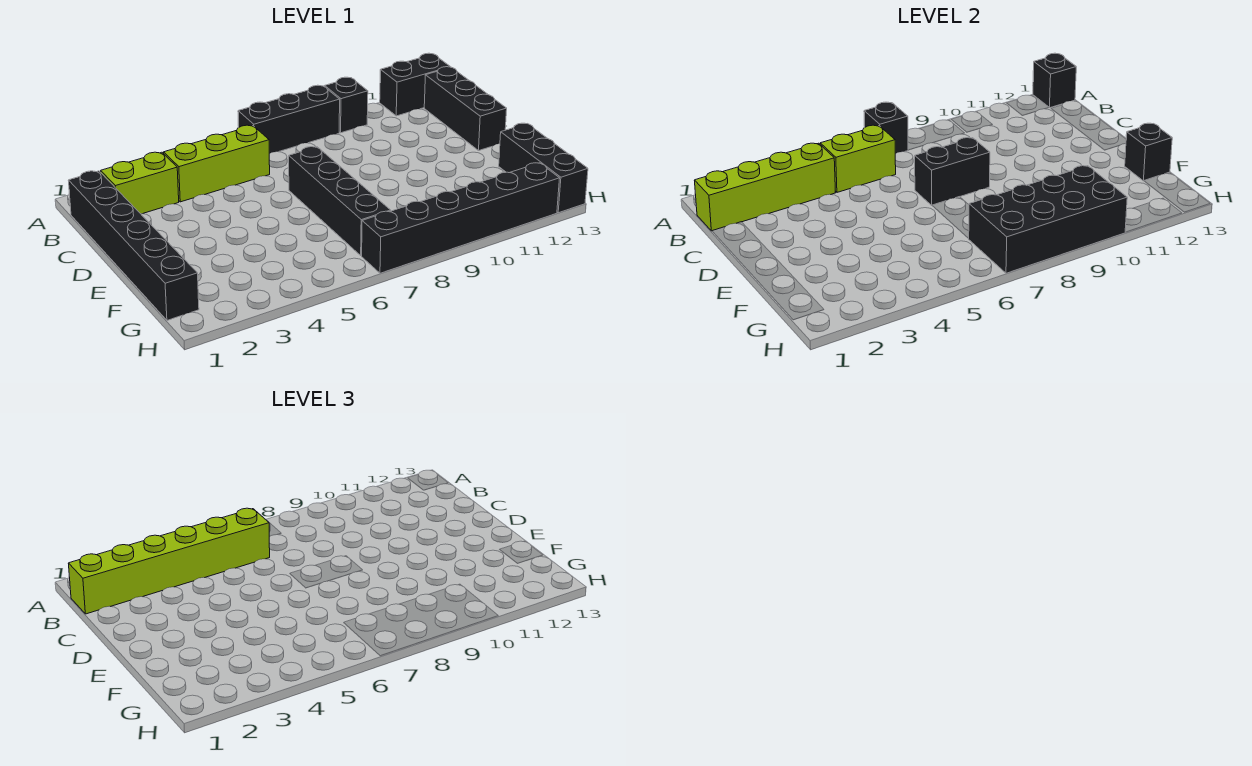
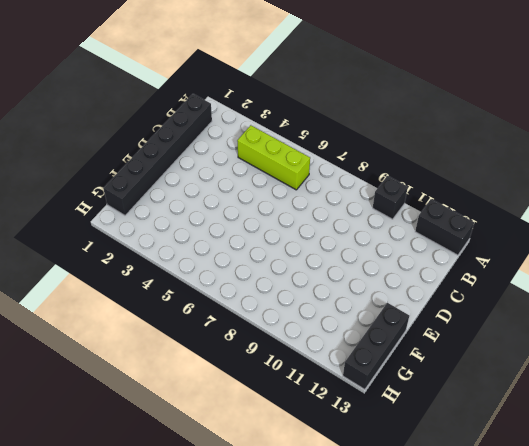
none -> black brick A7:A9 level 1
none -> lime brick B2:B3 level 1
none -> black brick B13:D13 level 1

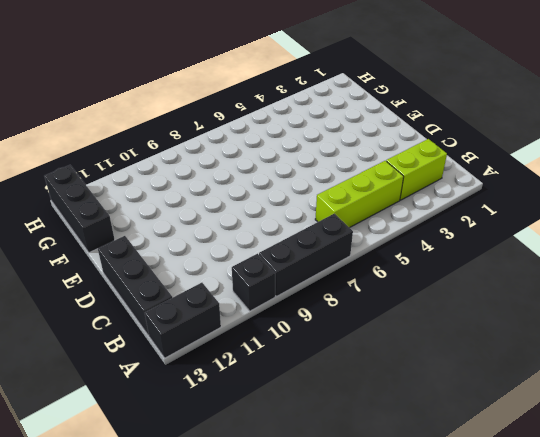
none -> black brick B1:G1 level 1
none -> black brick D7:G7 level 1
none -> black brick H7:H12 level 1

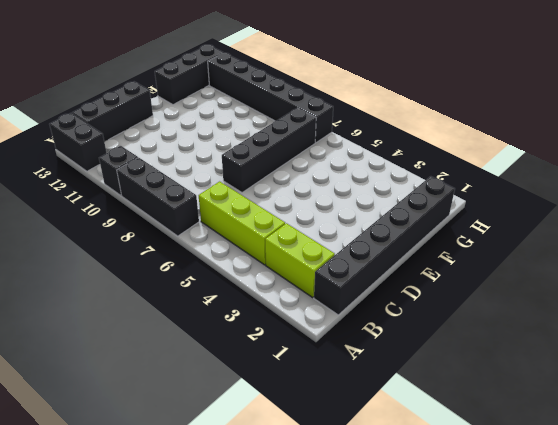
none -> black brick A7 level 2
none -> black brick A13 level 2
none -> lime brick B1:B4 level 2

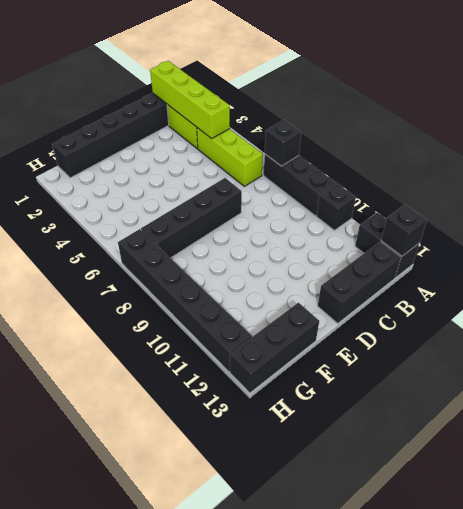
none -> lime brick B5:B6 level 2
none -> black brick D7:D8 level 2
none -> black brick F13 level 2

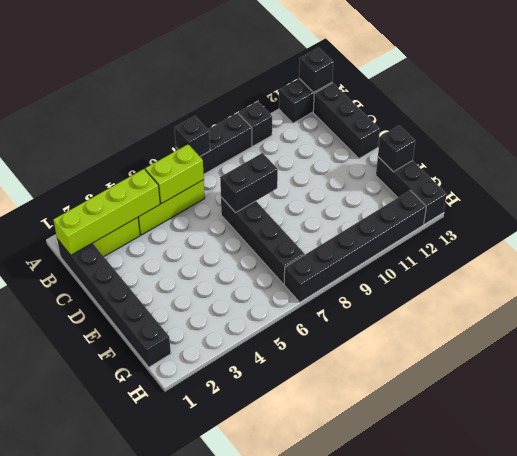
none -> black brick G7:H10 level 2
none -> lime brick B1:B6 level 3

